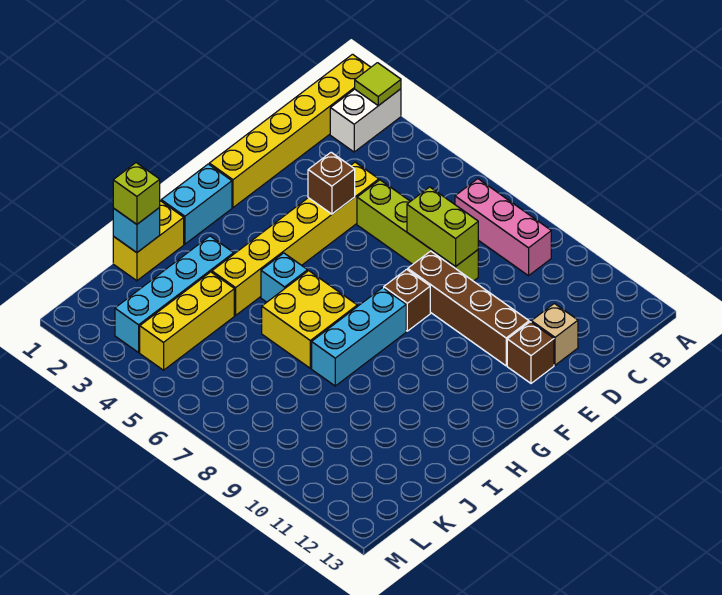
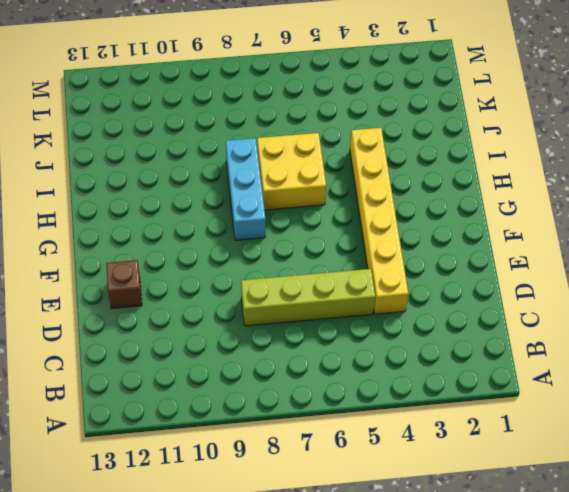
none -> yellow brick A1:F1 level 1
none -> white brick A2:B2 level 1
none -> pink brick B7:B9 level 1

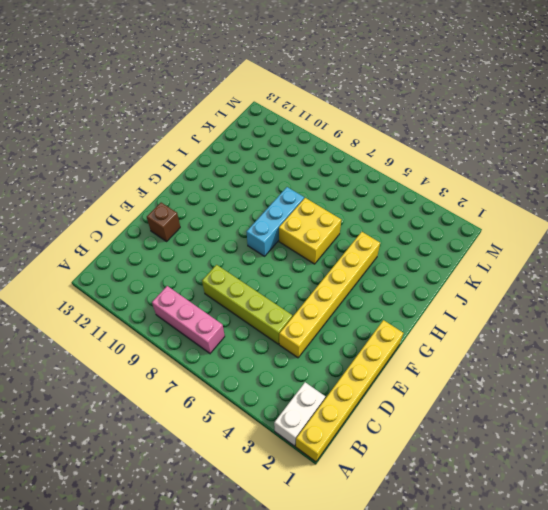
none -> tan brick D12 level 1
none -> brown brick E8:E11 level 1
none -> brown brick F8 level 1

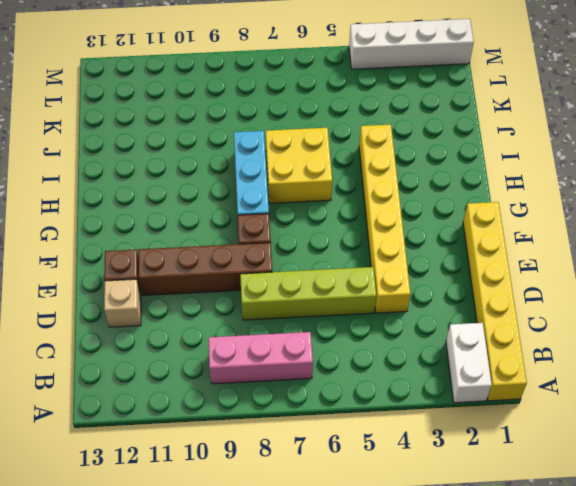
white brick M1:M4 level 1 -> none
none -> cyan brick G1:H1 level 1
none -> cyan brick H5 level 1
none -> yellow brick I1:J1 level 1

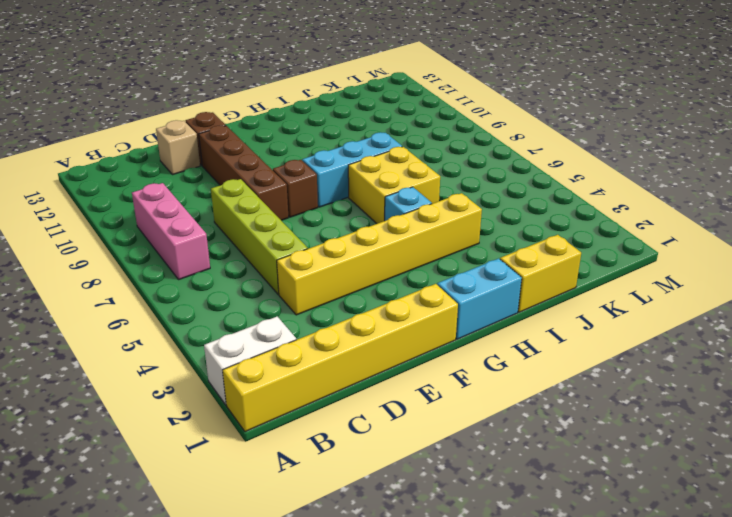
none -> cyan brick I3:L3 level 1
none -> yellow brick J4:L4 level 1
none -> lime tile A2 level 2

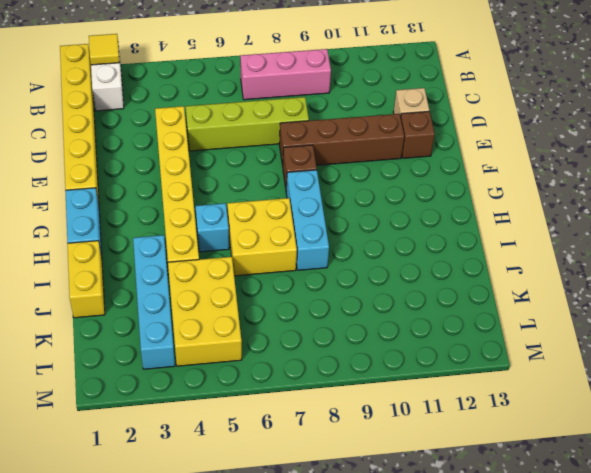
yellow tile A2 level 2 -> lime tile A2 level 2
yellow brick J4:L5 level 1 -> yellow brick J4:L4 level 1
none -> lime brick D7:D8 level 2
none -> brown brick E4 level 2
none -> cyan brick J1 level 2

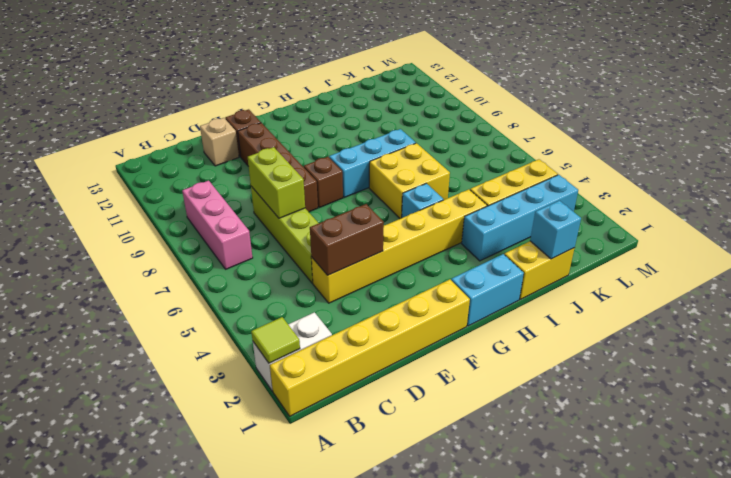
brown brick D4:E4 level 2 -> brown brick E4 level 2
none -> lime brick J1 level 3

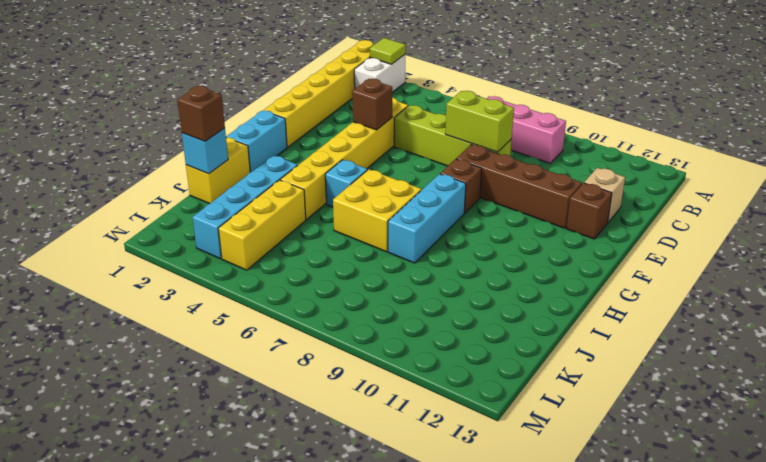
brown brick J1 level 3 -> lime brick J1 level 3

